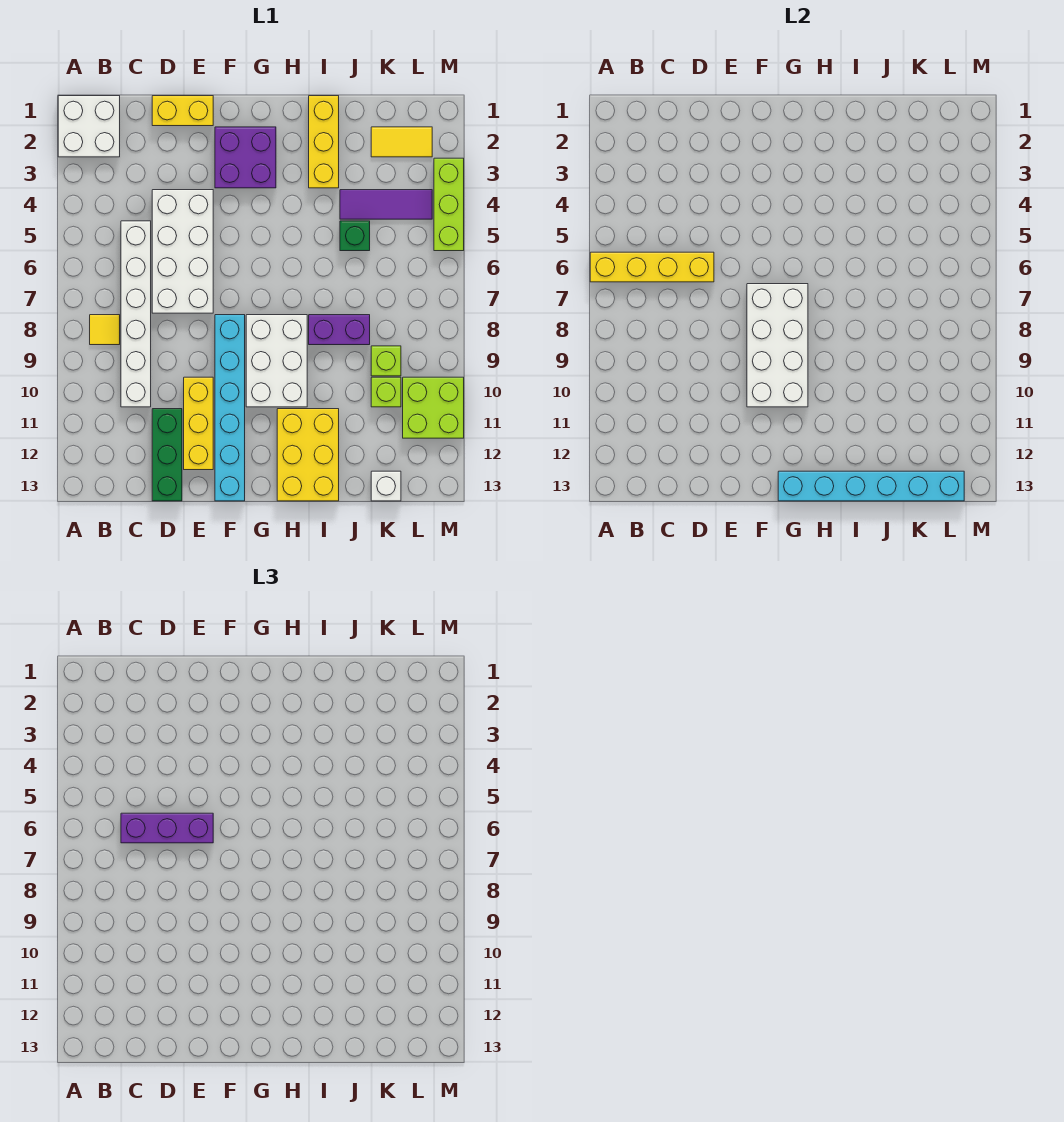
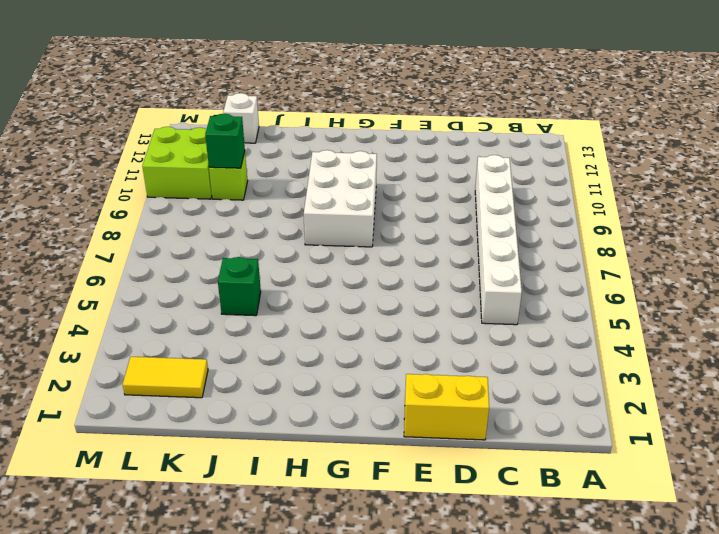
green brick K10 level 2 -> none
none -> white brick A1:B2 level 1
none -> yellow tile B8 level 1
none -> white brick D4:E7 level 1

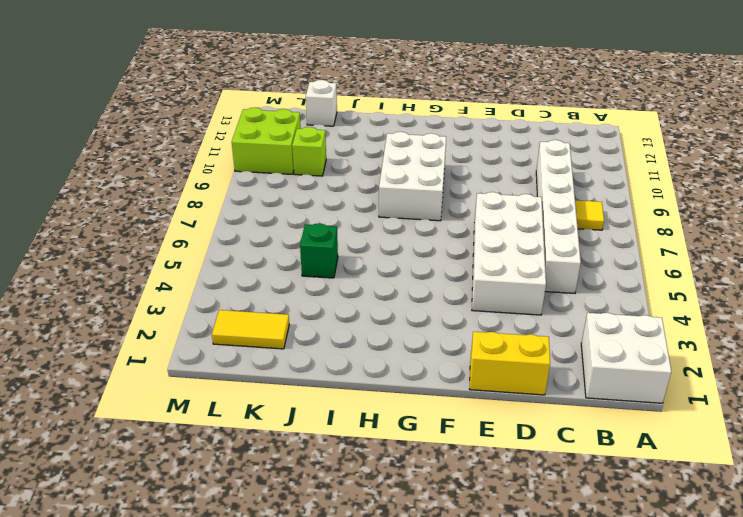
none -> green brick D11:D13 level 1
none -> yellow brick E10:E12 level 1
none -> purple brick F2:G3 level 1

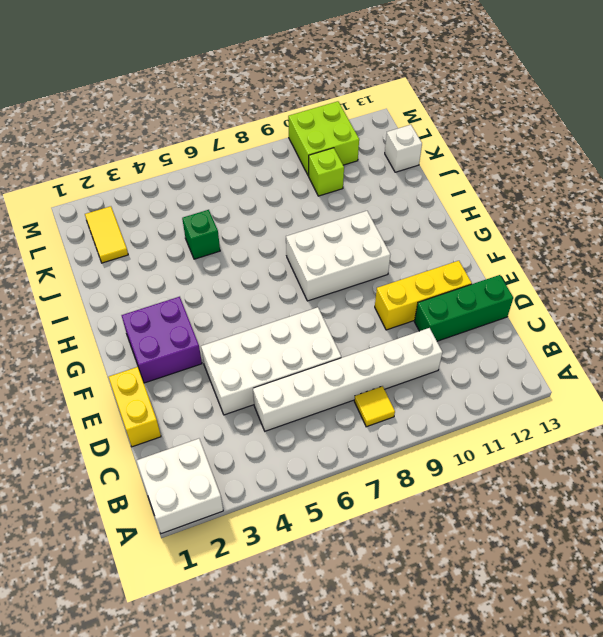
none -> cyan brick F8:F13 level 1
none -> yellow brick H11:I13 level 1
none -> yellow brick I1:I3 level 1

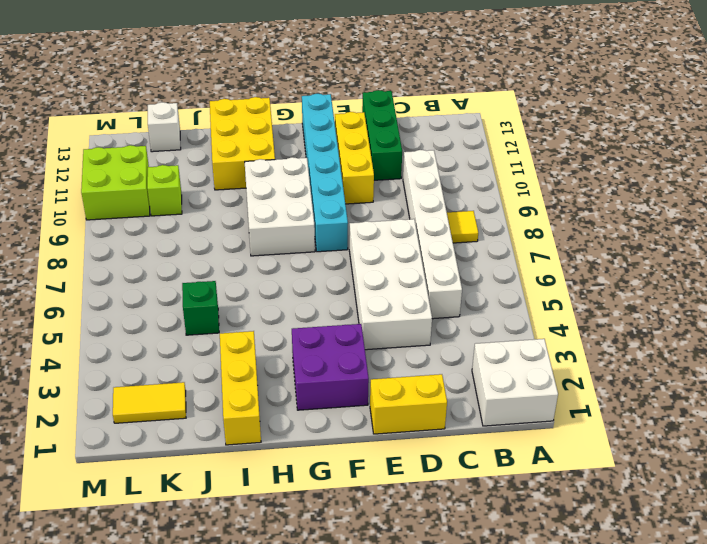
none -> purple brick I8:J8 level 1
none -> purple tile J4:L4 level 1
none -> lime brick K9 level 1

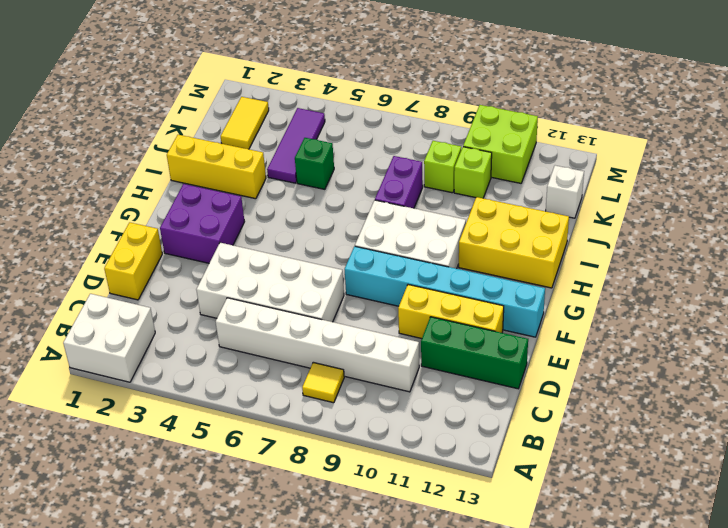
none -> lime brick M3:M5 level 1
none -> yellow brick A6:D6 level 2
none -> white brick F7:G10 level 2

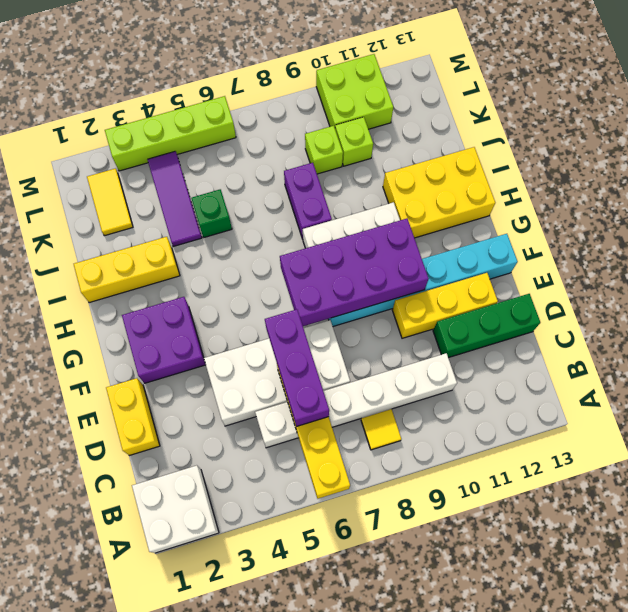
purple brick F7:G10 level 2 -> white brick F7:G10 level 2
lime brick M3:M6 level 1 -> lime brick M3:M5 level 1
none -> white brick K13 level 1
none -> cyan brick G13:L13 level 2

